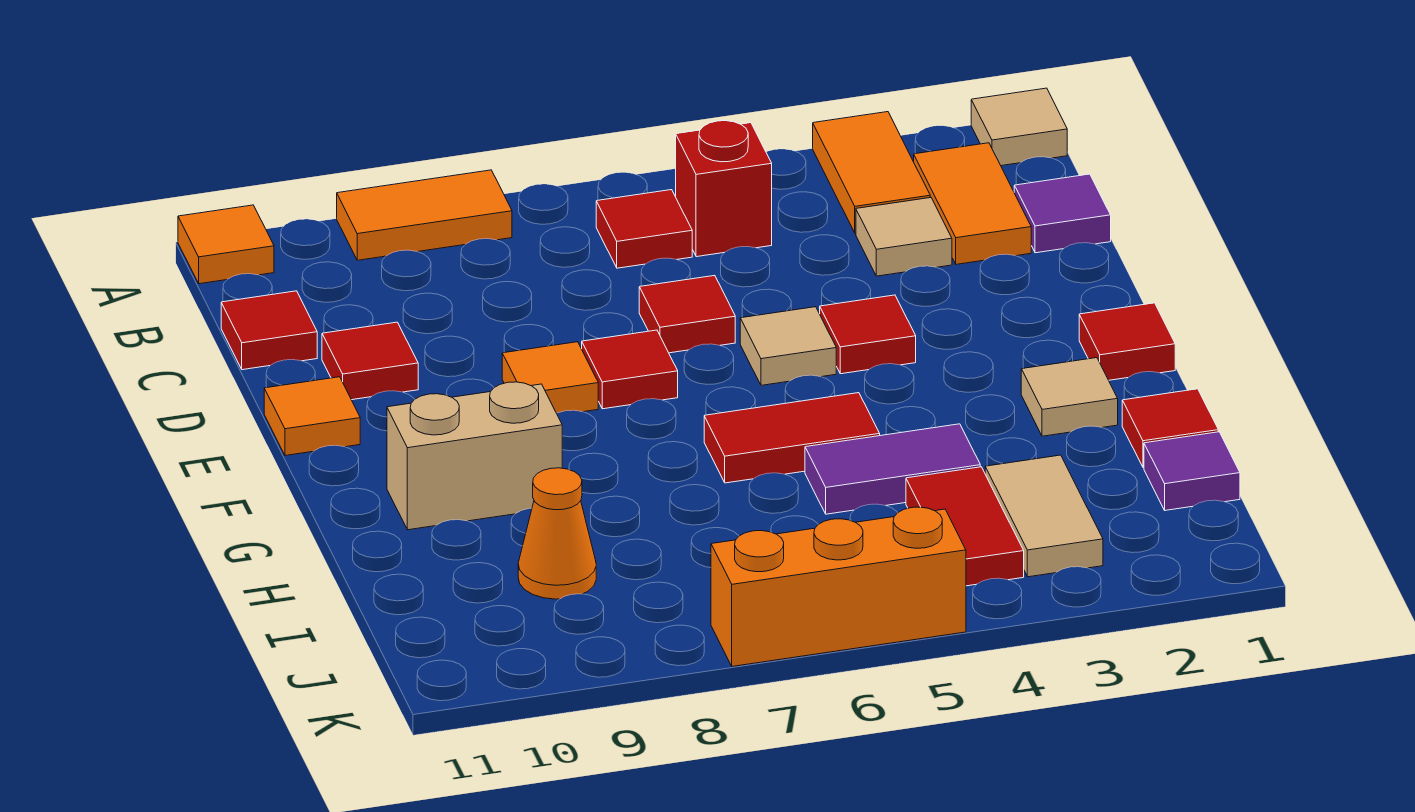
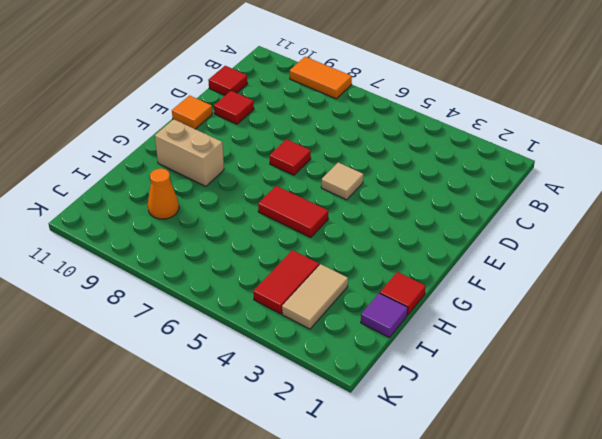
none -> tan tile A1 level 1
none -> orange tile A3:B3 level 1
none -> orange tile A11 level 1

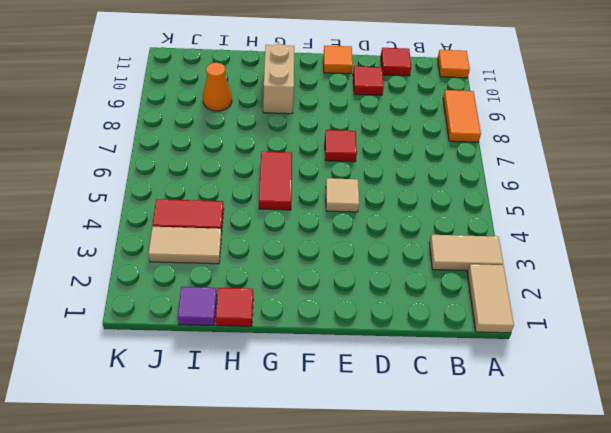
tan tile A1:A2 level 1 -> tan tile A1 level 1
tan tile A3:B3 level 1 -> orange tile A3:B3 level 1
none -> orange tile B2:C2 level 1
none -> red brick B5 level 1
none -> red tile B6 level 1

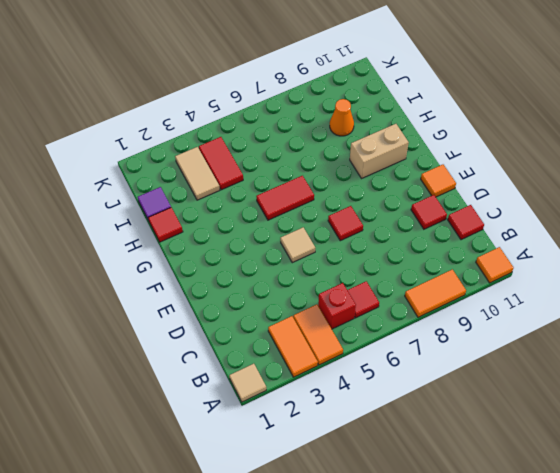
orange tile A4:B4 level 1 -> orange tile B2:C2 level 1
none -> purple tile C1 level 1
none -> tan tile C3 level 1
none -> red tile D6 level 1

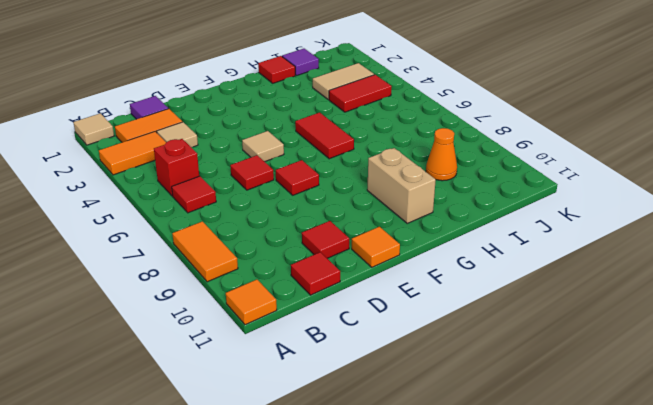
none -> red tile E4 level 1
none -> orange tile E8 level 1
none -> red tile F1 level 1

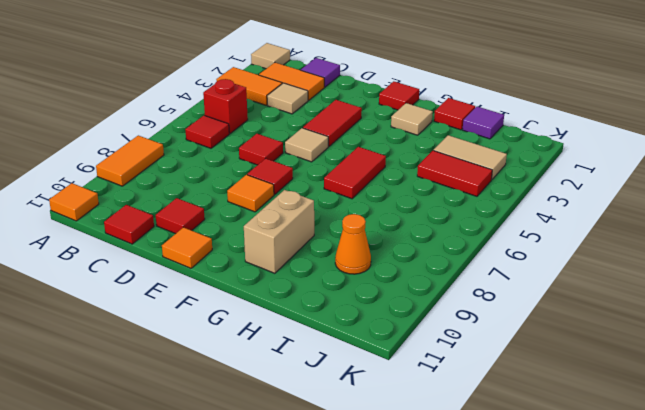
red tile E3:E4 level 1 -> red tile E4 level 1
none -> purple tile H4:H5 level 1
none -> orange brick K5:K7 level 1

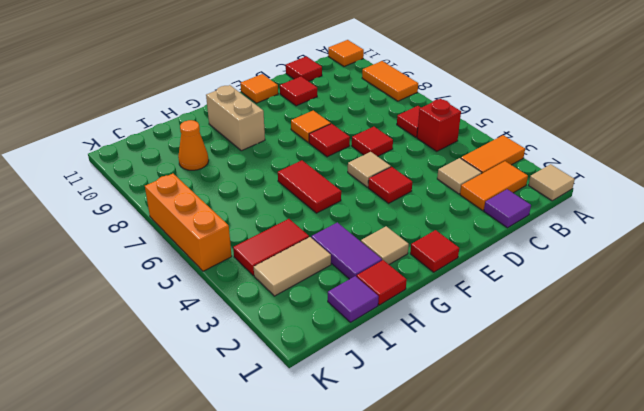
purple tile H2:H3 level 1 -> purple tile H4:H5 level 1

